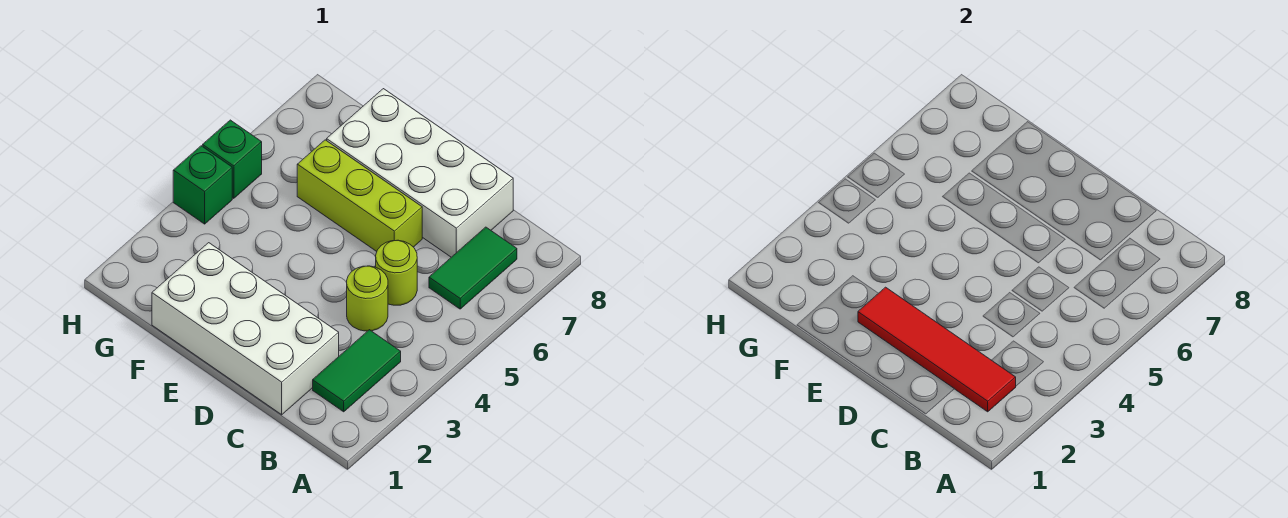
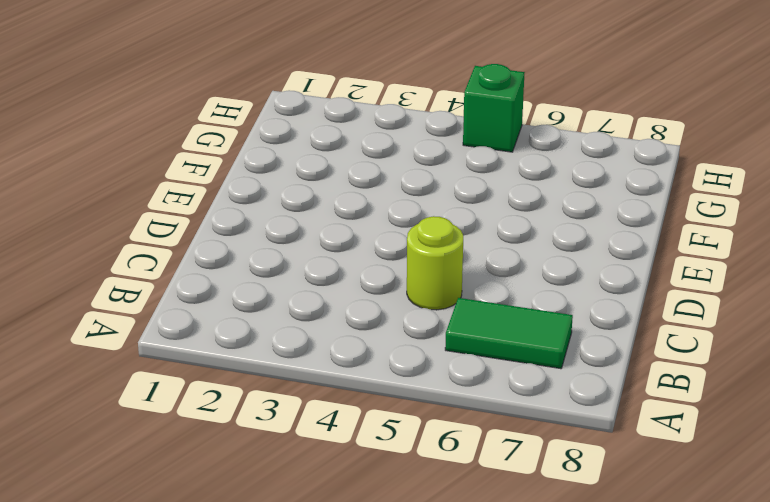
none -> green tile B2:B3 level 1
none -> white brick C1:F2 level 1

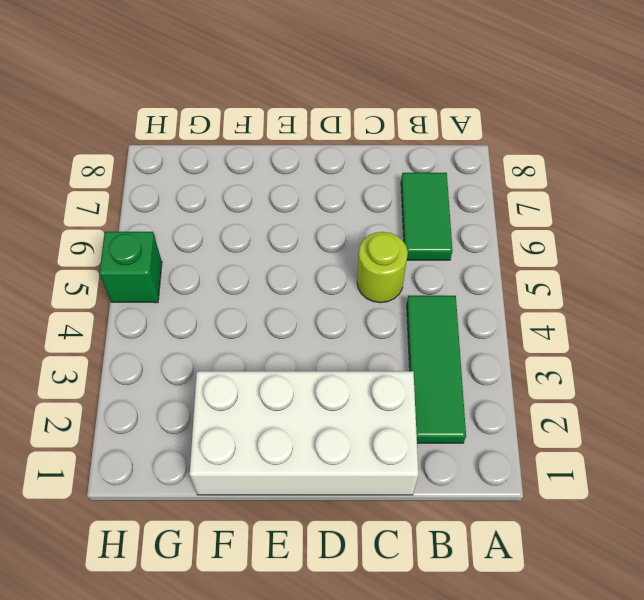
green tile B2:B4 level 1 -> green tile B2:B3 level 1
none -> lime round brick C4 level 1
none -> white brick C7:F8 level 1

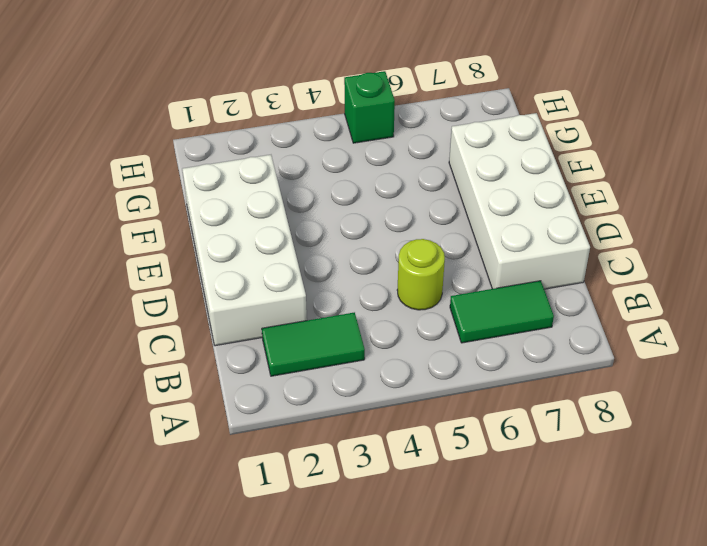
none -> lime round brick C4 level 1
none -> lime brick D6:F6 level 1

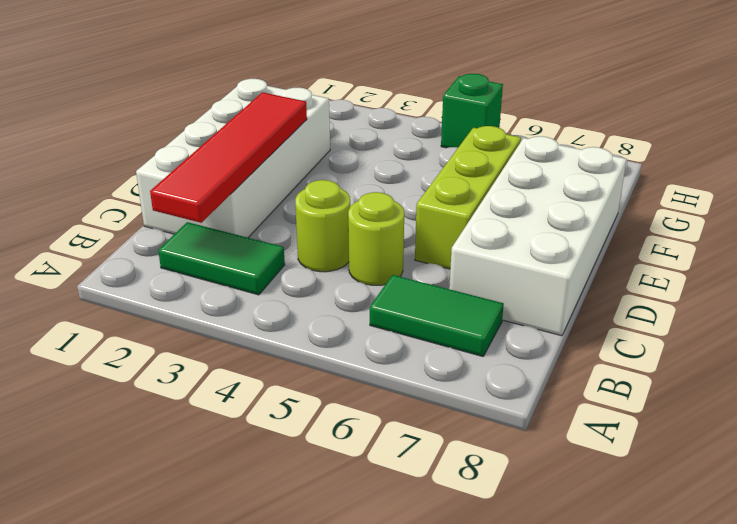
none -> green brick H4 level 1

